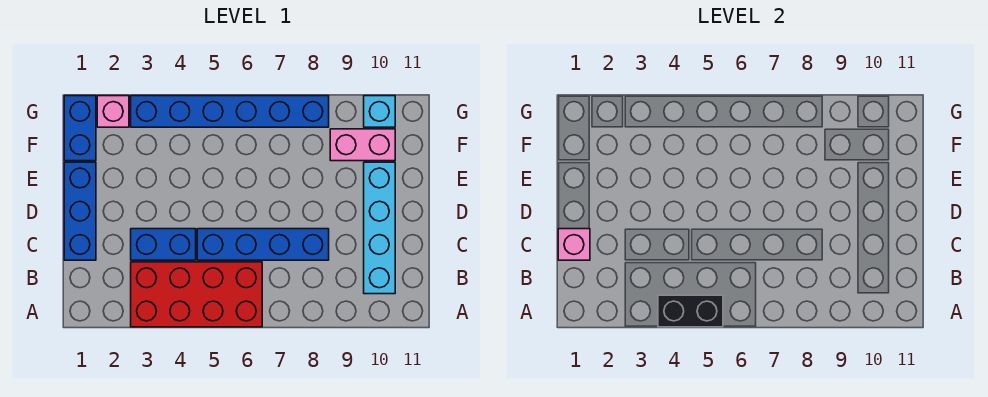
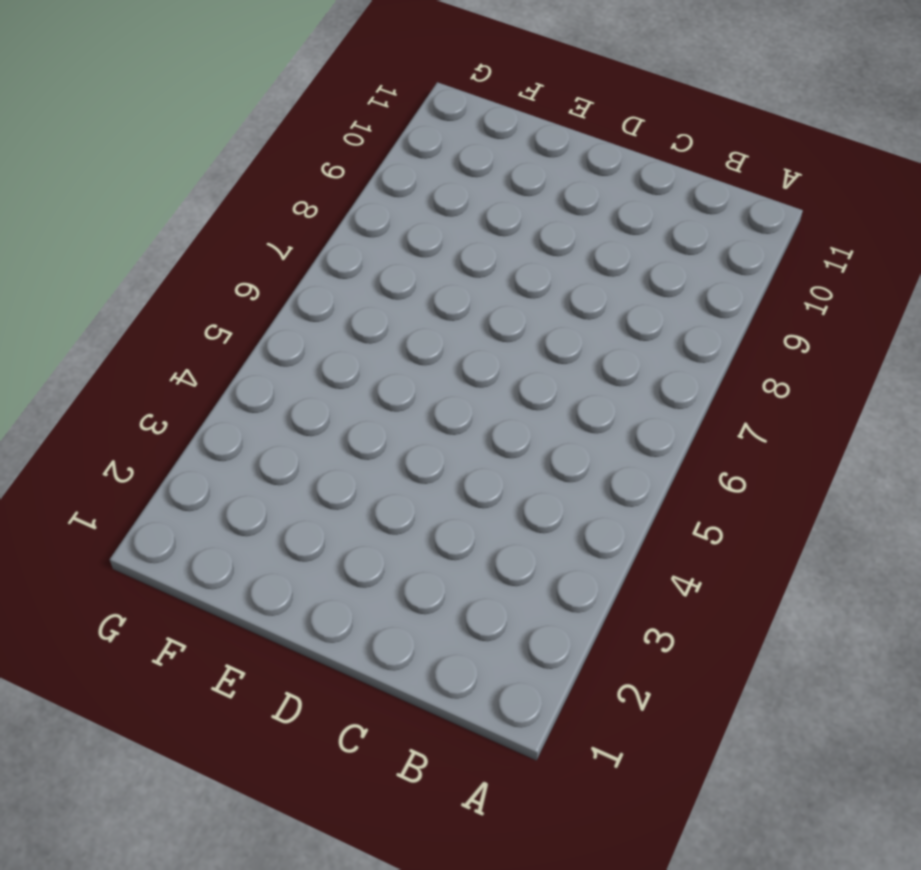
none -> red brick A3:B6 level 1
none -> cyan brick B10:E10 level 1
none -> blue brick C1:E1 level 1

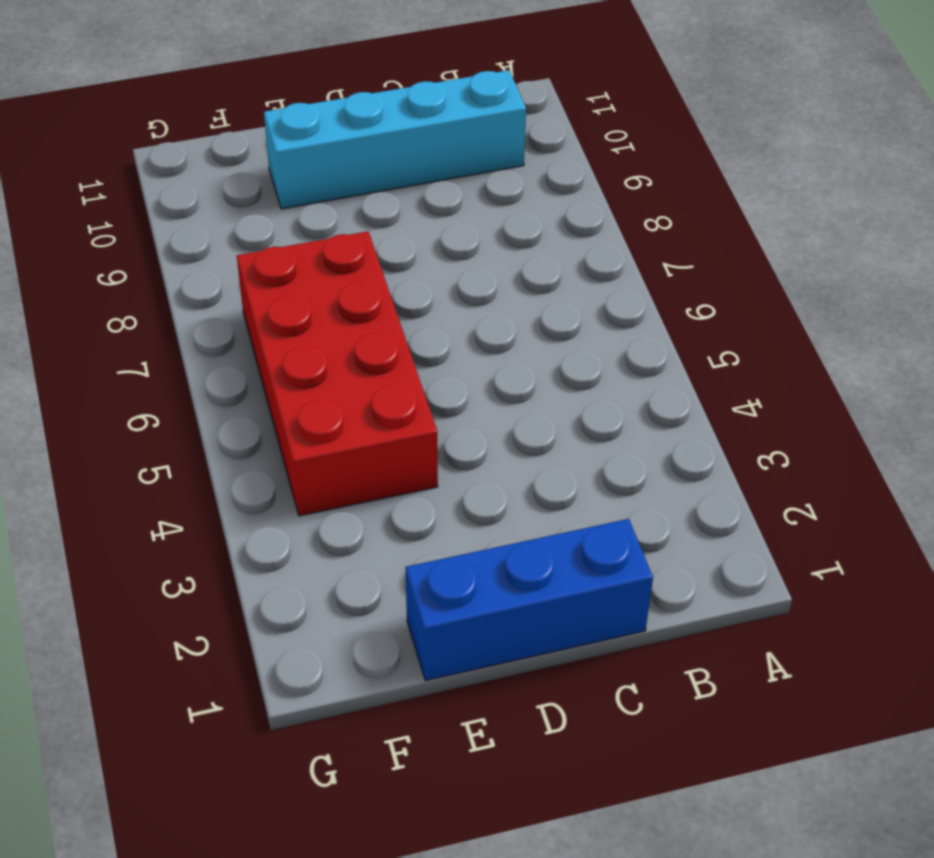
red brick E4:F7 level 1 -> red brick A3:B6 level 1
none -> blue brick C3:C4 level 1
none -> blue brick C5:C8 level 1
none -> blue brick F1:G1 level 1

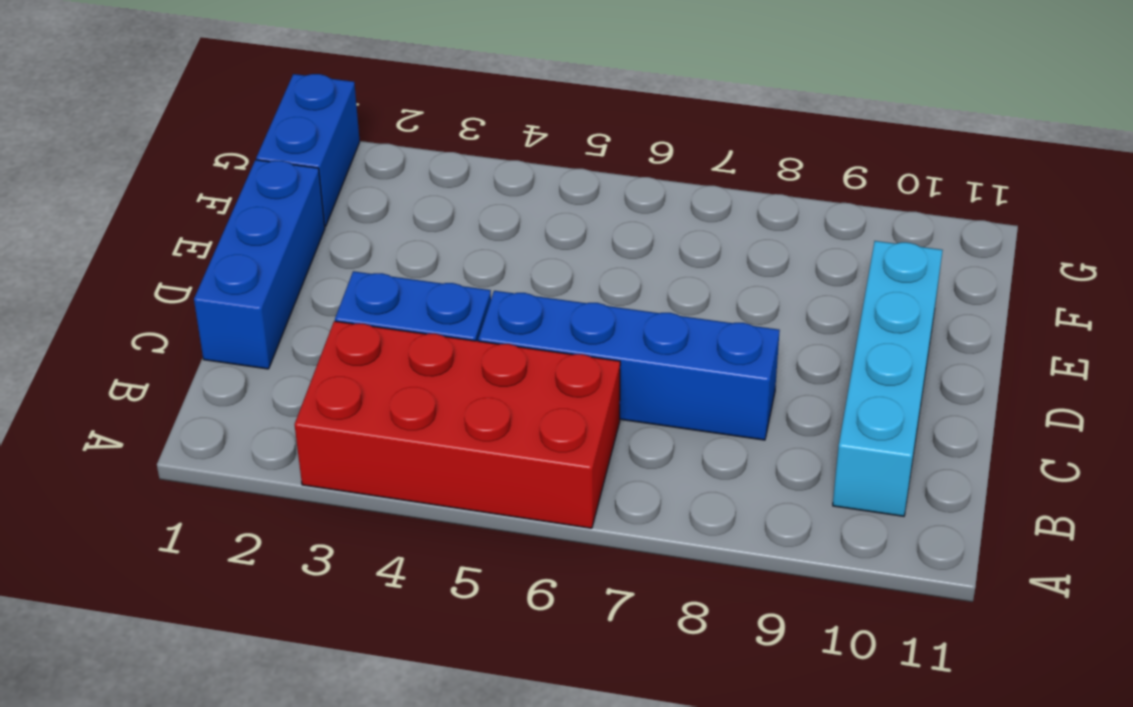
none -> pink brick F9:F10 level 1
none -> pink brick G2 level 1
none -> blue brick G3:G8 level 1

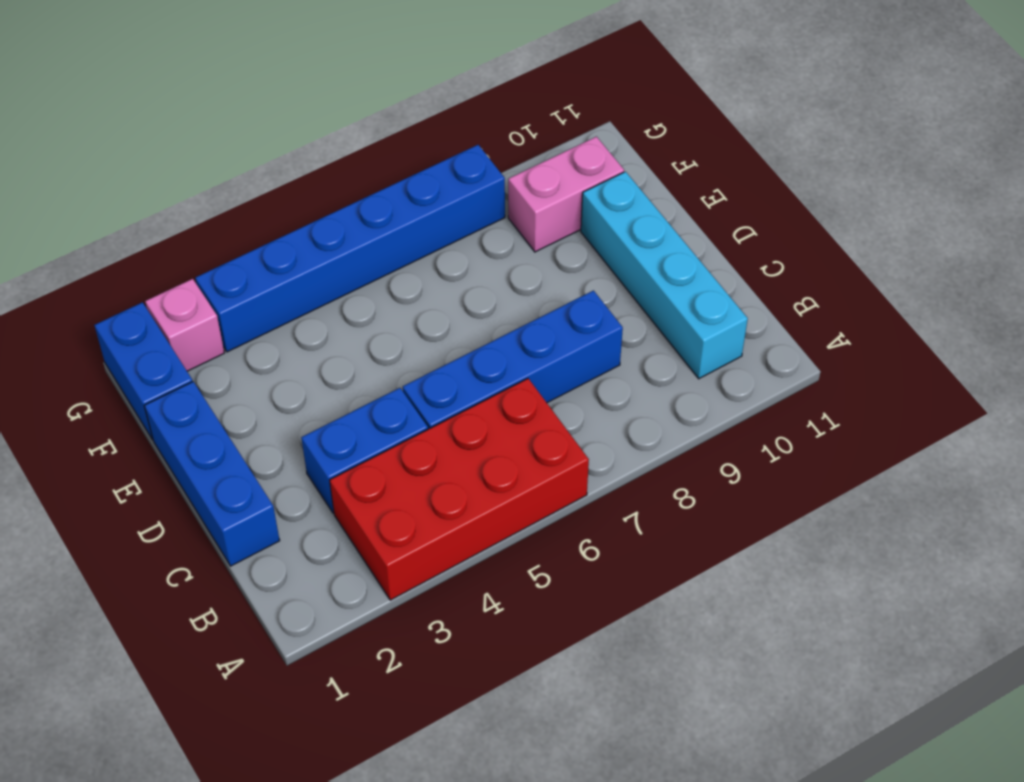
none -> cyan brick G10 level 1
none -> black brick A4:A5 level 2
none -> pink brick C1 level 2

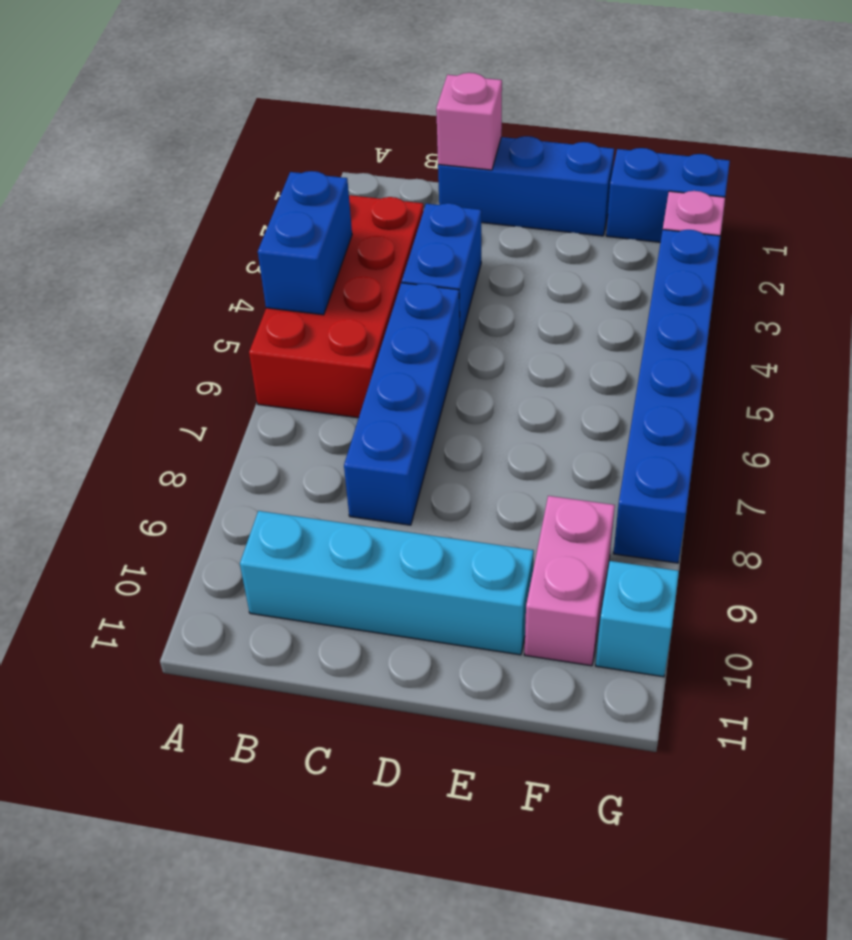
blue brick A4:A5 level 2 -> black brick A4:A5 level 2

